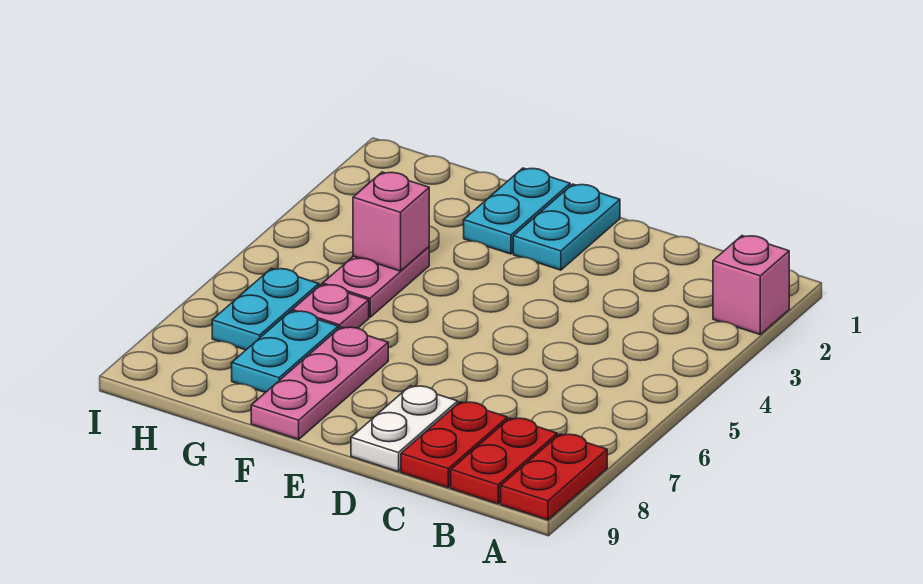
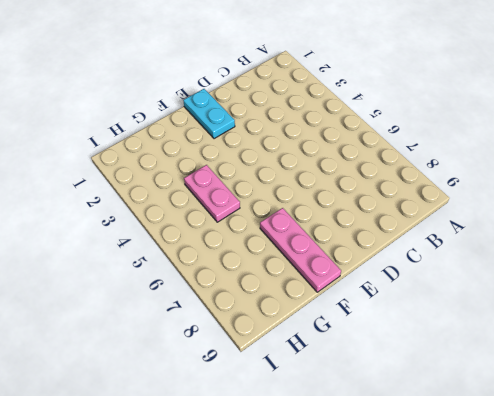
none -> pink brick A2 level 1
none -> red plate A8:A9 level 1
none -> red plate B8:B9 level 1

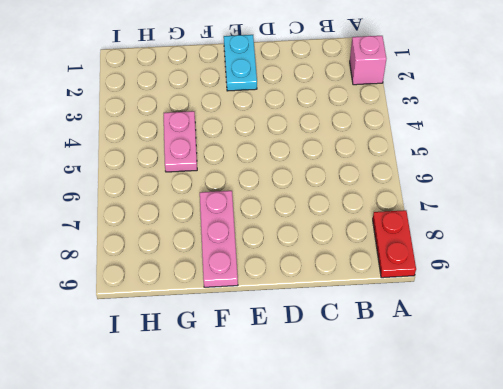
none -> red plate B8:B9 level 1
none -> red plate C8:C9 level 1
none -> white plate D8:D9 level 1

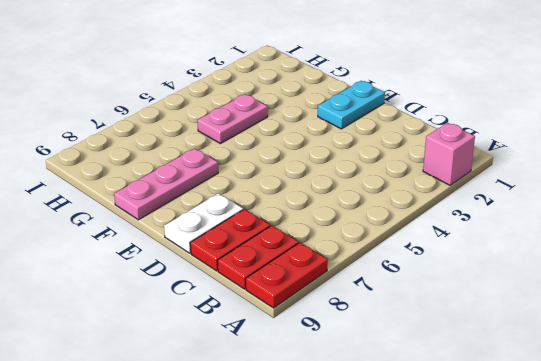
none -> cyan plate F1:F2 level 1
none -> pink plate G6 level 1
none -> cyan plate G7:G8 level 1

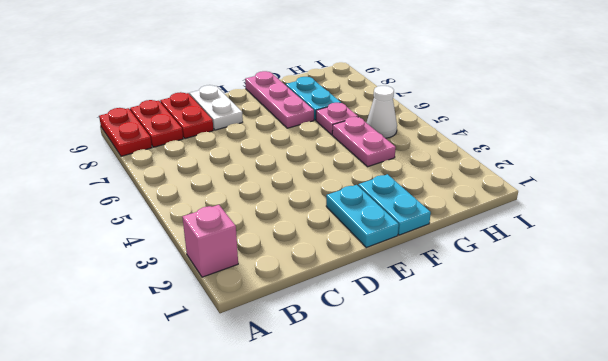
white cone H5 level 1 -> none
none -> cyan plate H6:H7 level 1
none -> pink brick G4 level 2

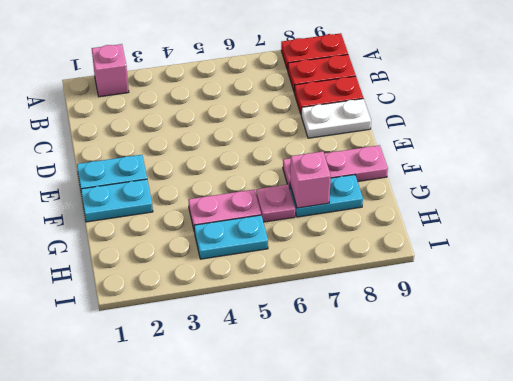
pink brick G7 level 2 -> pink brick G4 level 2
cyan plate H4:H5 level 1 -> cyan plate H6:H7 level 1

